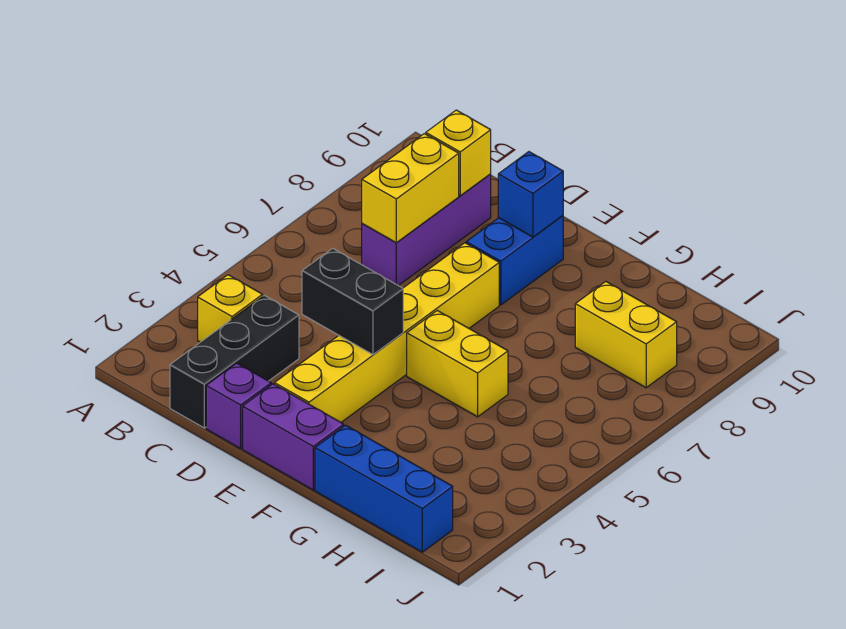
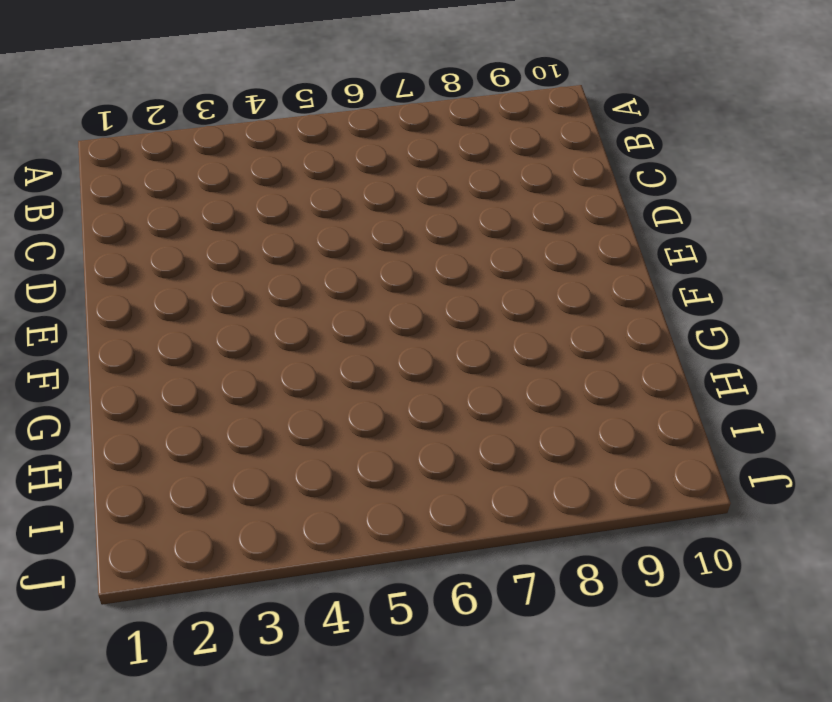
none -> yellow brick B3 level 1
none -> black brick C1:C3 level 1
none -> purple brick C7:C9 level 1

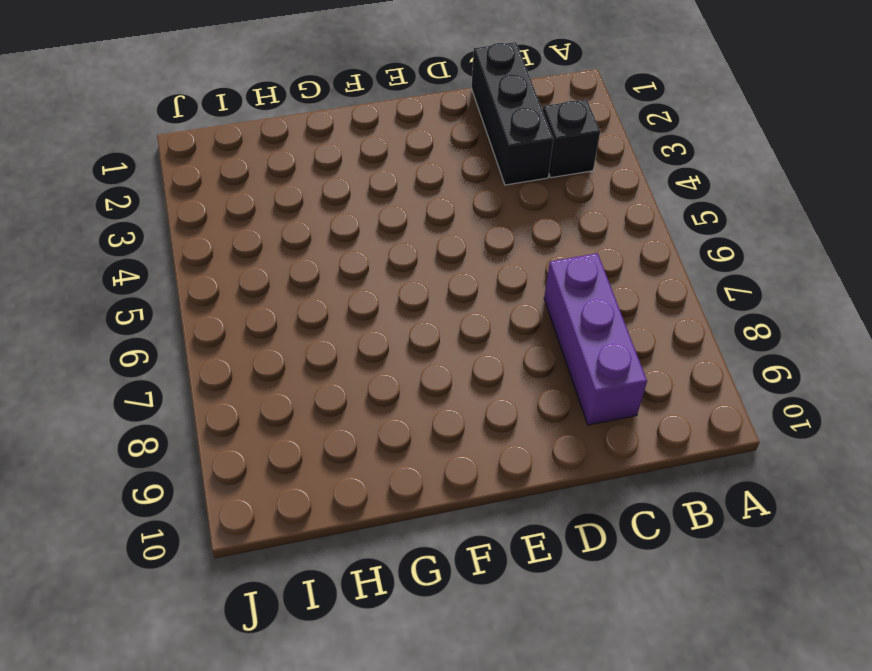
black brick B3 level 1 -> yellow brick B3 level 1
none -> purple brick D1 level 1
none -> purple brick E1:F1 level 1
none -> yellow brick E2:E7 level 1

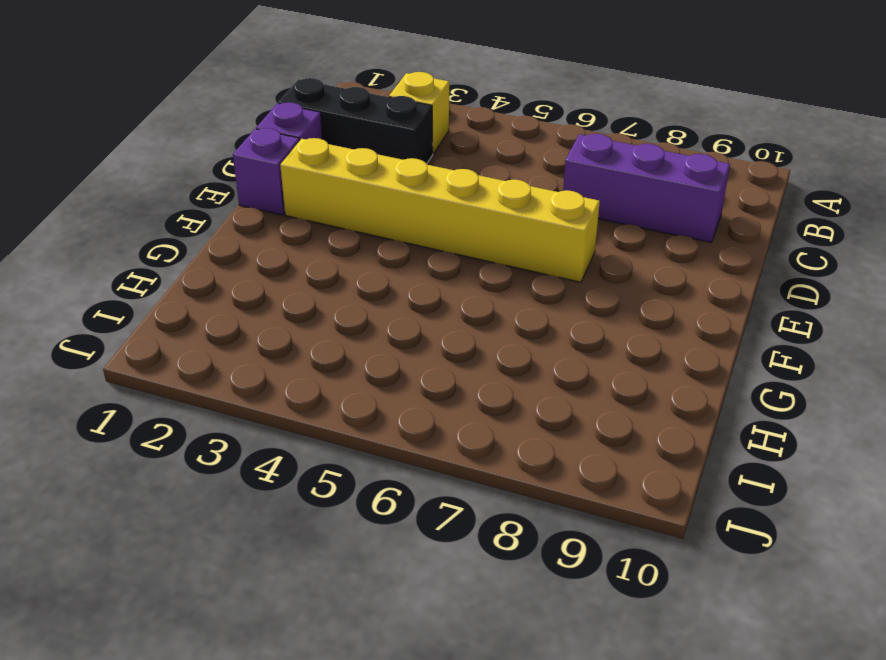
purple brick E1 level 1 -> purple brick E1:F1 level 1
none -> blue brick E8:E9 level 1
none -> yellow brick F5:G5 level 1
none -> blue brick G1:I1 level 1

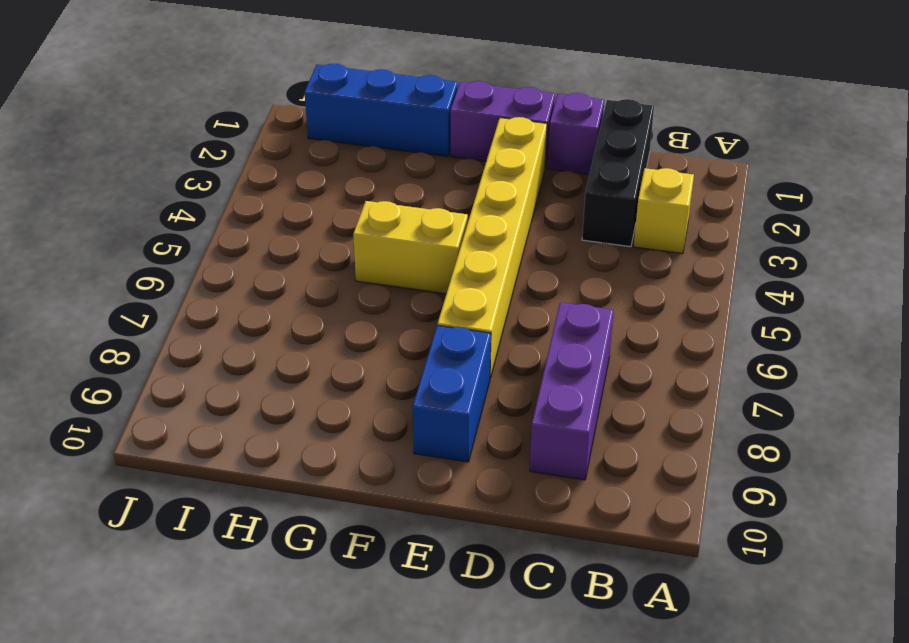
none -> yellow brick H8:I8 level 1
none -> yellow brick C7:C8 level 2
none -> yellow brick C9 level 2

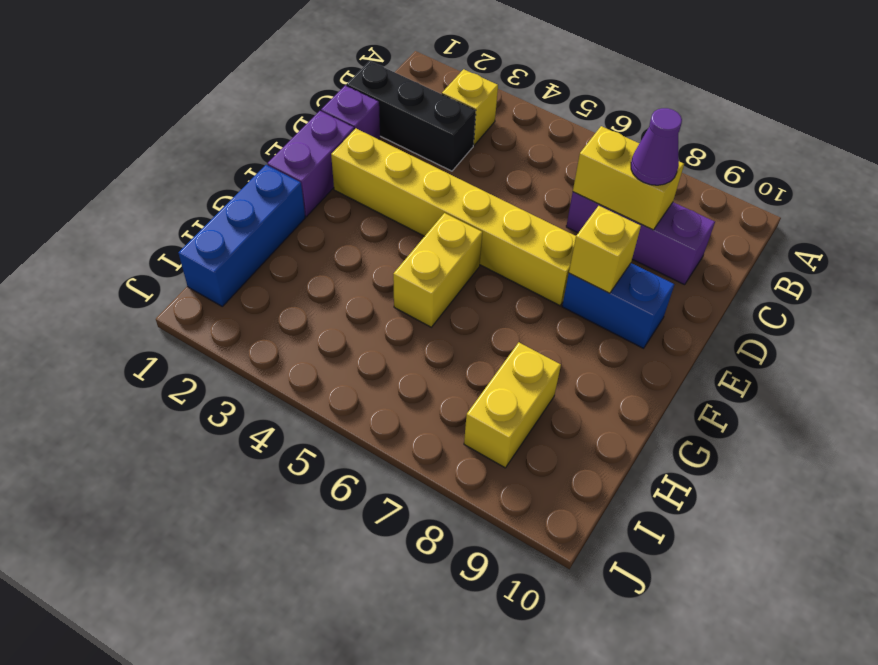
purple cone C8 level 3 -> none
yellow brick E8 level 2 -> yellow brick C9 level 2
none -> black brick D4:E4 level 2
none -> blue brick E9 level 2

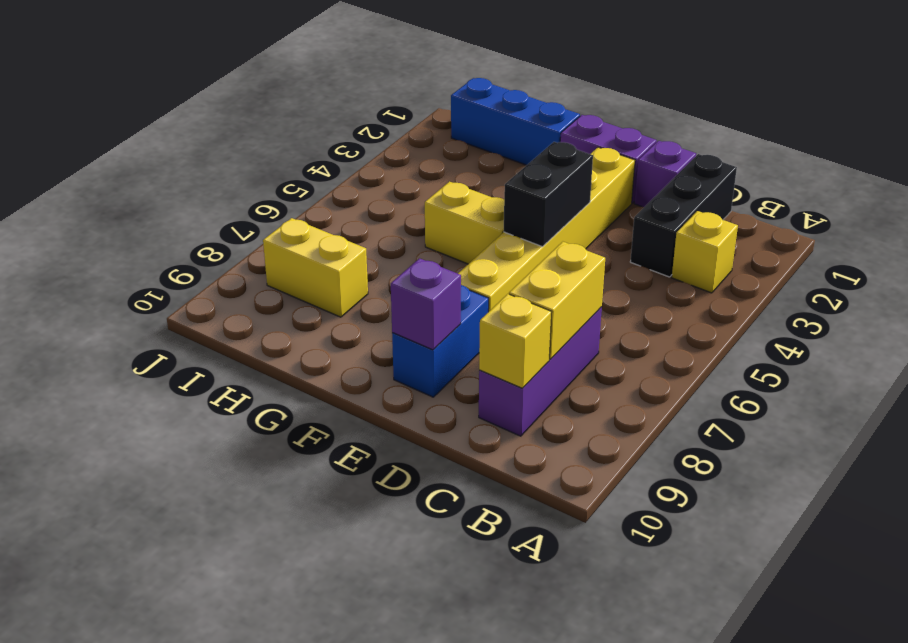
black brick E4:E5 level 2 -> black brick D4:E4 level 2
purple brick E9 level 2 -> blue brick E9 level 2

